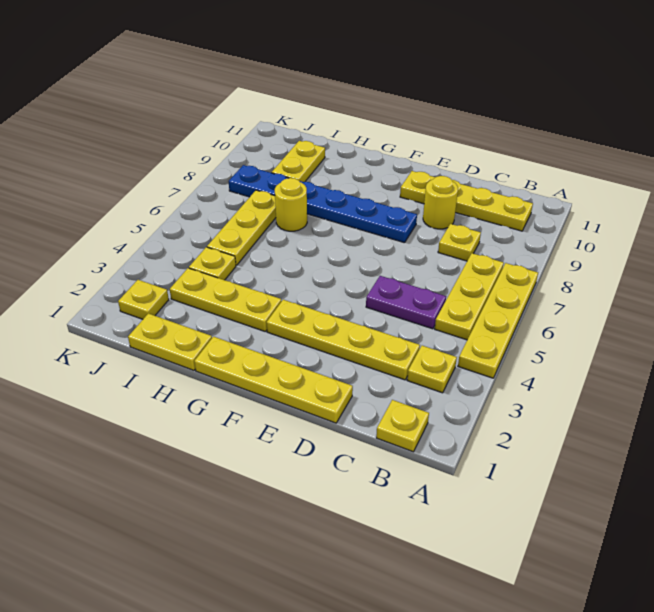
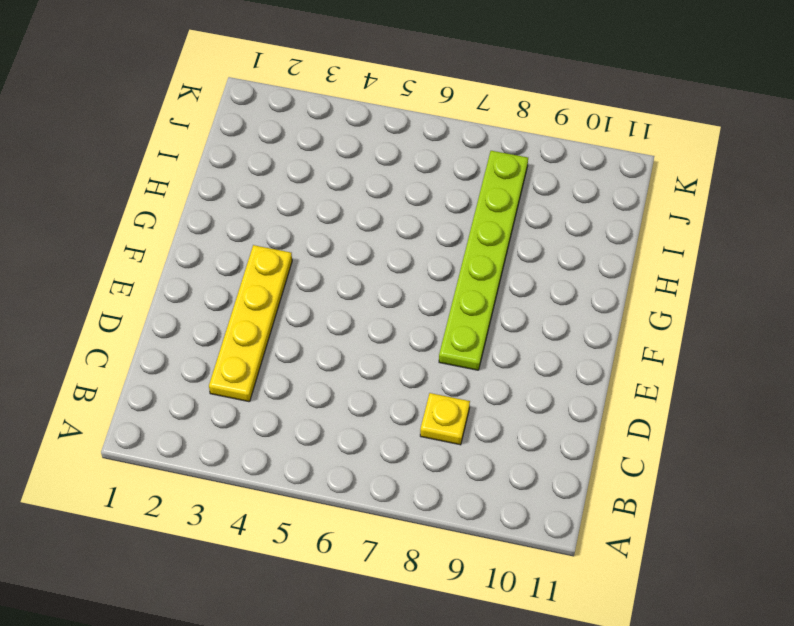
lime plate E8:J8 level 1 -> blue plate E8:J8 level 1
none -> yellow plate A4:A7 level 1
none -> yellow plate B1 level 1
none -> yellow plate B3 level 1

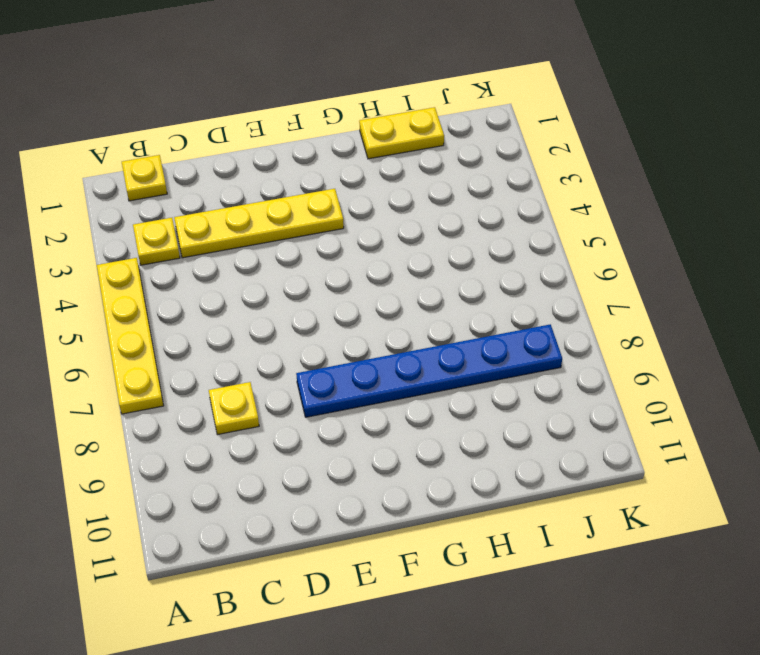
none -> yellow plate B5:B7 level 1
none -> yellow plate B10:E10 level 1
none -> purple plate C5:D5 level 1

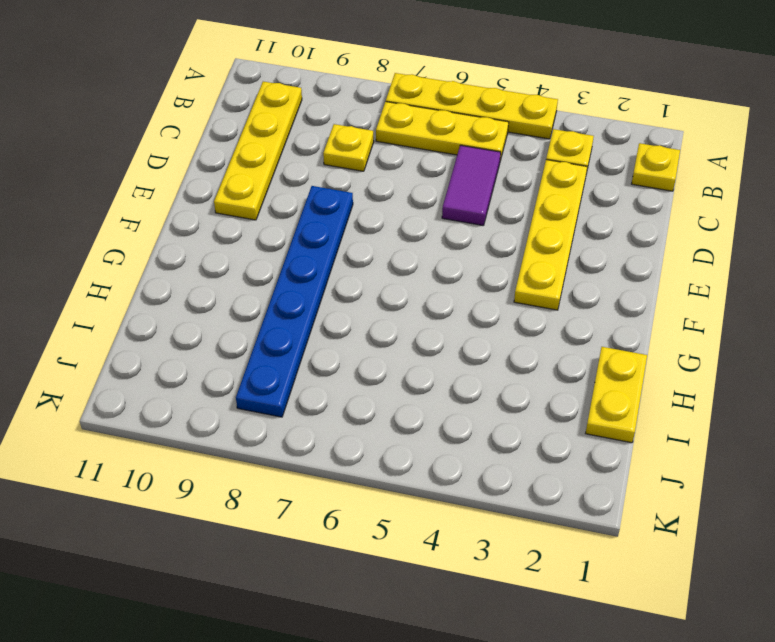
purple tile C5:D5 level 1 -> purple plate C5:D5 level 1
none -> yellow plate D1:G1 level 1
none -> yellow round brick D9 level 1
none -> yellow plate G3:I3 level 1

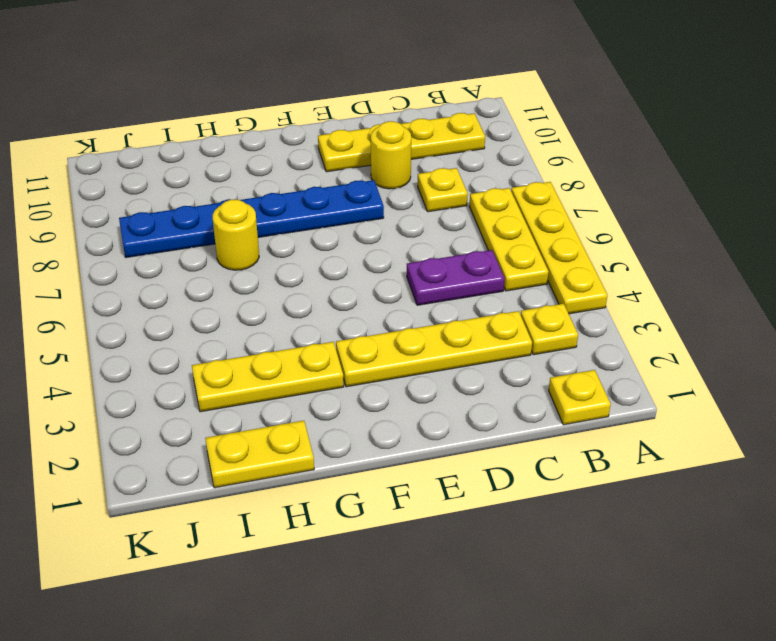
none -> yellow plate D1:G1 level 1
none -> yellow plate I4 level 1
none -> yellow plate I5:I7 level 1

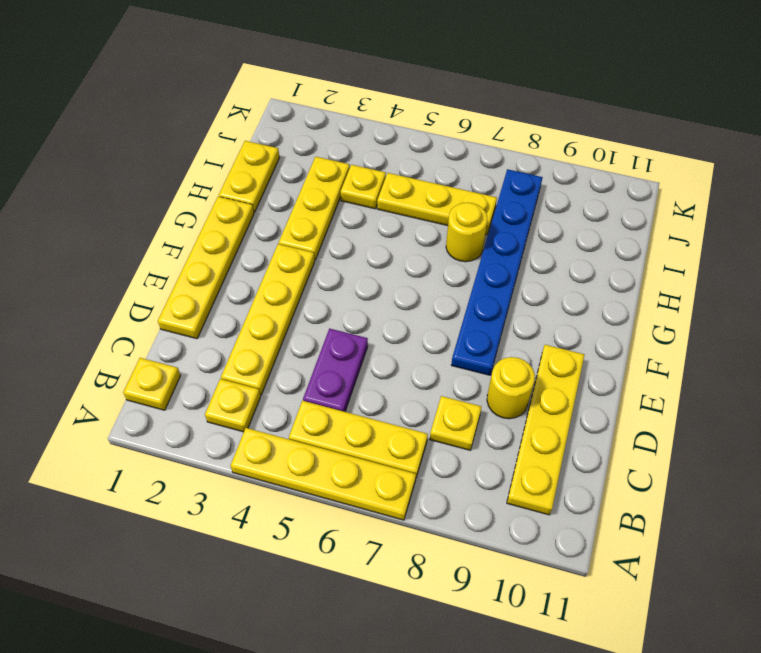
none -> yellow plate I9:I10 level 1
none -> yellow plate J2 level 1

